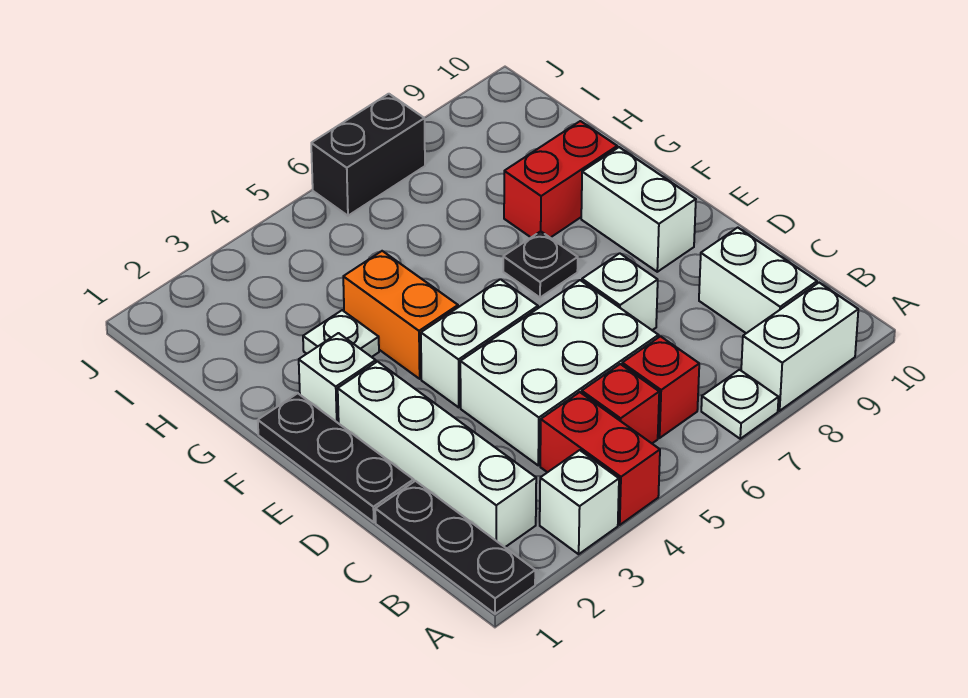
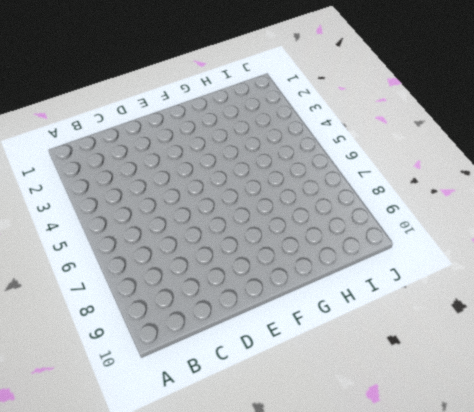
none -> black plate A1:C1 level 1
none -> white brick A3 level 1
none -> red brick A4:B4 level 1

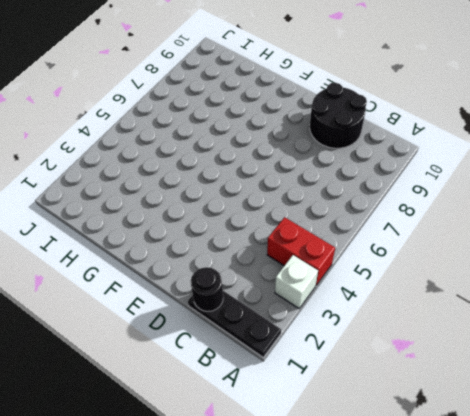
black round brick C1 level 2 -> none
black round brick C9:D10 level 1 -> white brick B9:C9 level 1
none -> white plate A7 level 1
none -> white brick A8:A9 level 1
none -> white brick B2:E2 level 1

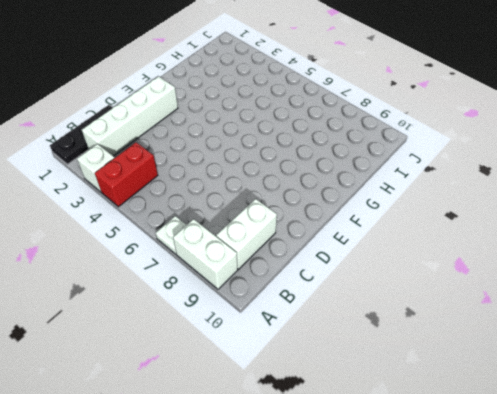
none -> red brick B5 level 1
none -> red brick B6 level 1
none -> white brick C4:D6 level 1

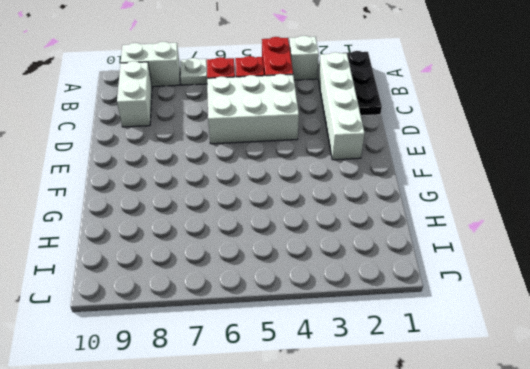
none -> black plate D1:F1 level 1
none -> white brick D7 level 1
none -> white brick E4:E5 level 1

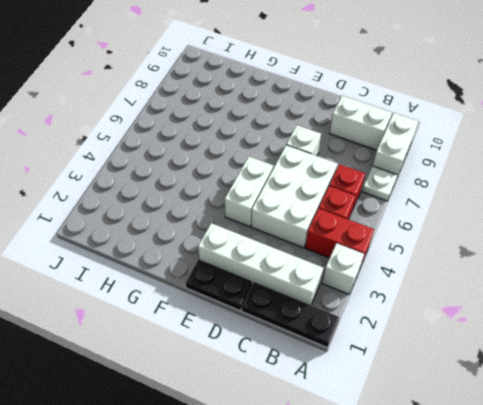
black plate D1:E1 level 1 -> black plate D1:F1 level 1
none -> white brick E9:F9 level 1
none -> white brick F2 level 1
none -> orange brick F4:G4 level 1

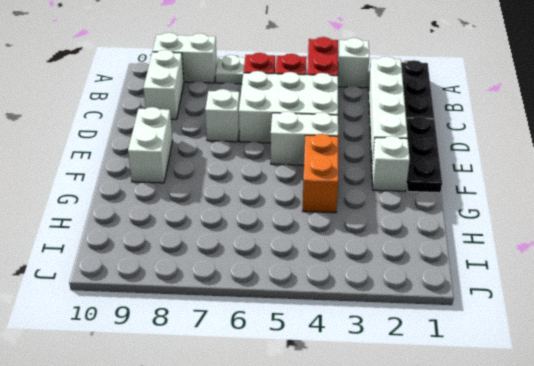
none -> black plate F7 level 1
none -> white plate G3 level 1
none -> red brick G8:G9 level 1

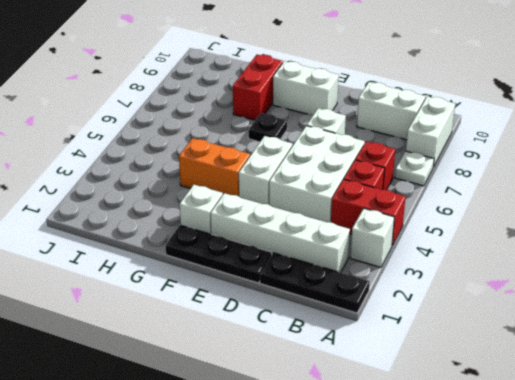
none -> white plate G3 level 1
none -> black brick J6:J7 level 1

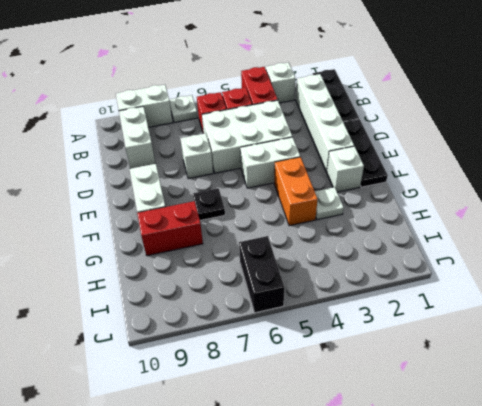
black brick I6:J6 level 1 -> black brick J6:J7 level 1

